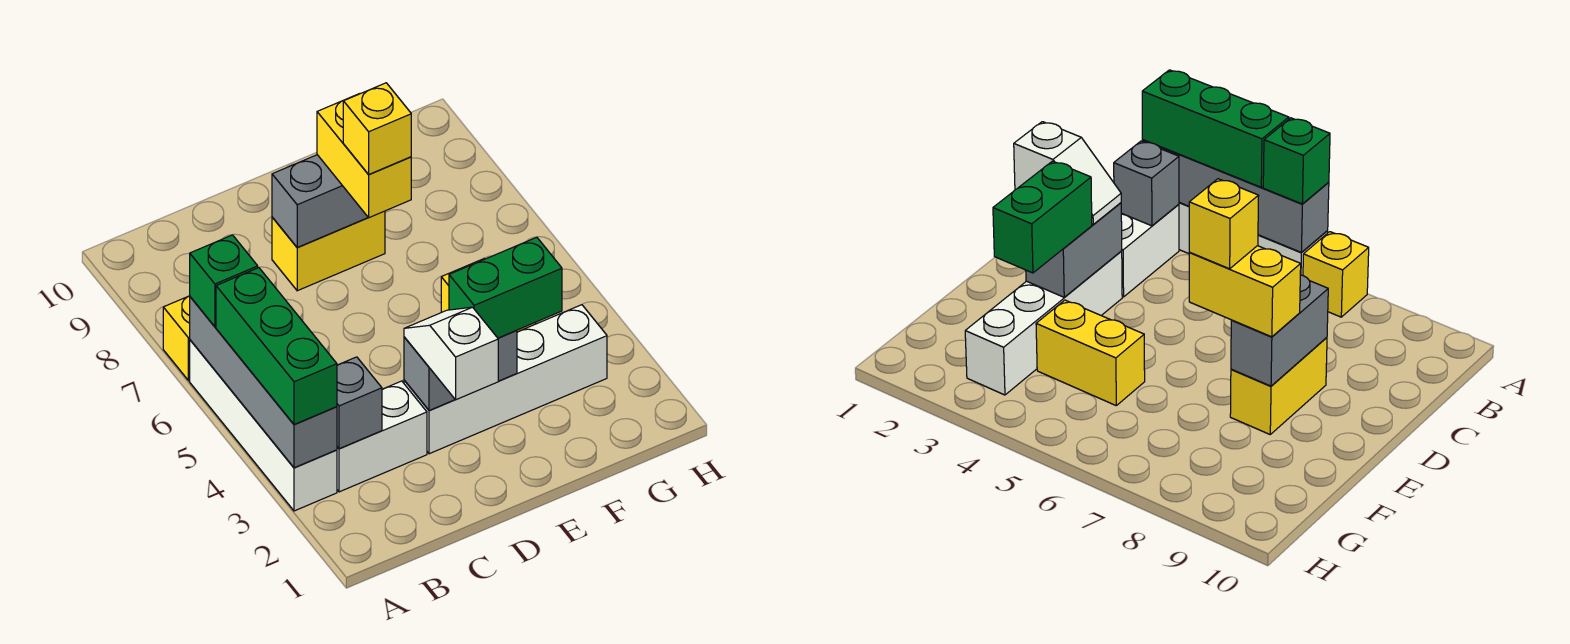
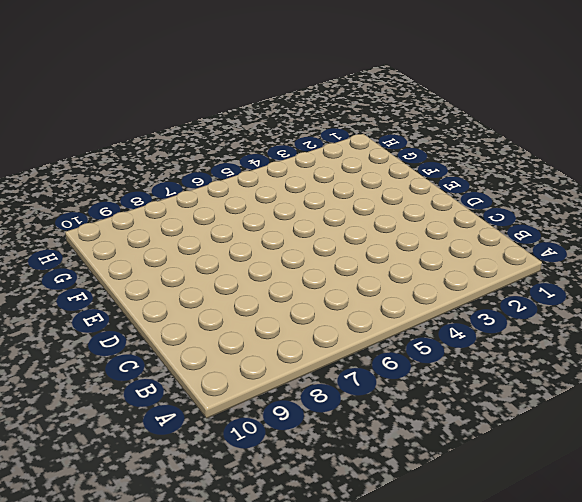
none -> white brick A3:A6 level 1
none -> yellow brick A7 level 1
none -> white brick B3:C3 level 1

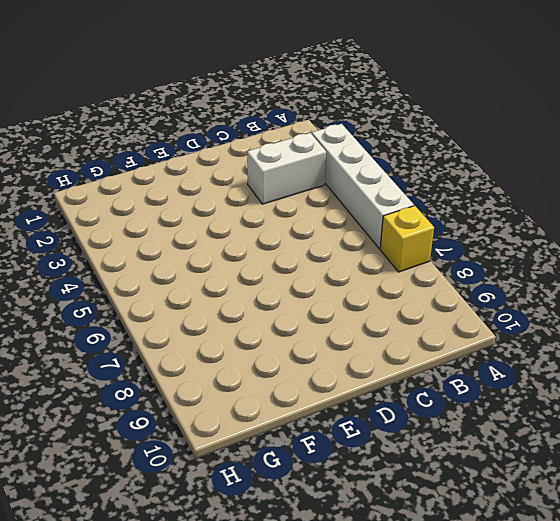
none -> white brick D3:G3 level 1
none -> yellow brick D8:E8 level 1
none -> yellow brick F4:F5 level 1

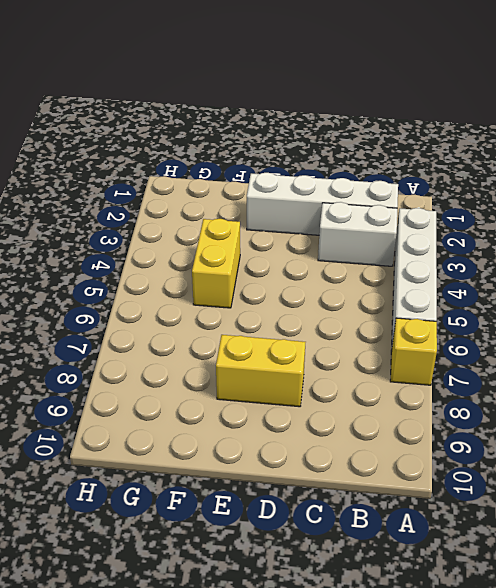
white brick B2:E2 level 1 -> white brick D3:G3 level 1
none -> grey brick A3:A6 level 2
none -> grey brick B3 level 2
none -> grey brick D3:E3 level 2

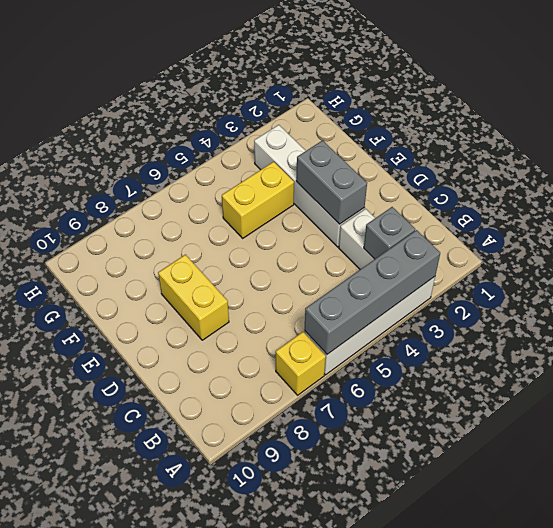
none -> grey brick D8:E8 level 2
none -> green brick A3:A5 level 3
none -> green brick A6 level 3

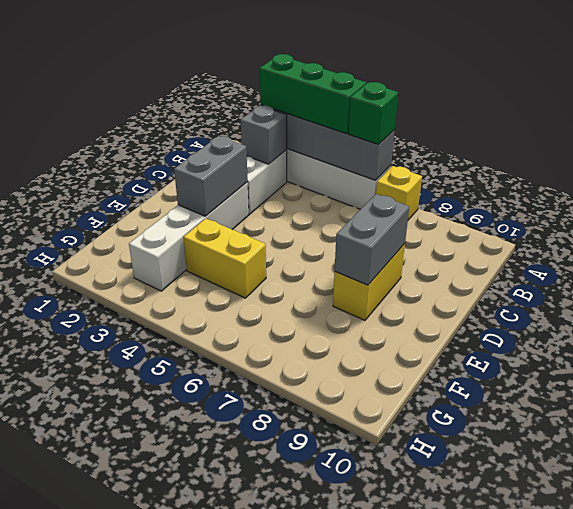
none -> white slope D2:D3 level 3 top 2
none -> green brick E3:F3 level 3
none -> yellow brick E7:E8 level 3

